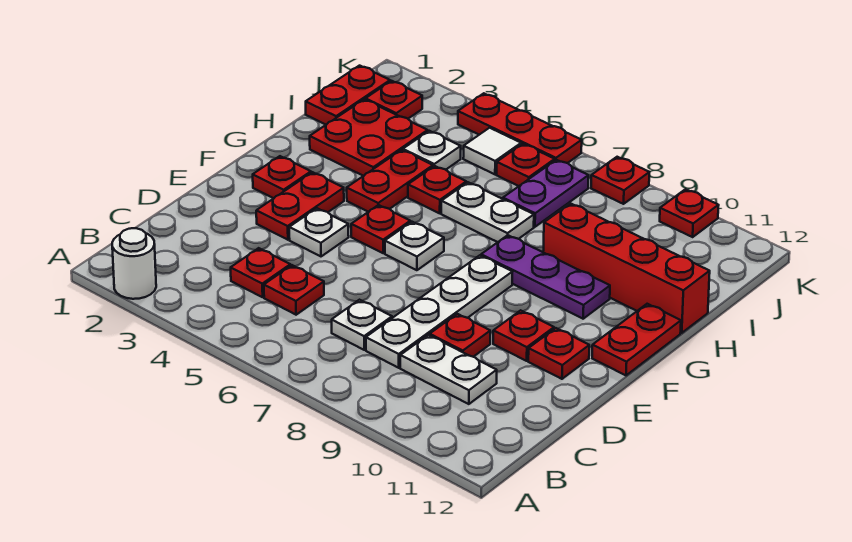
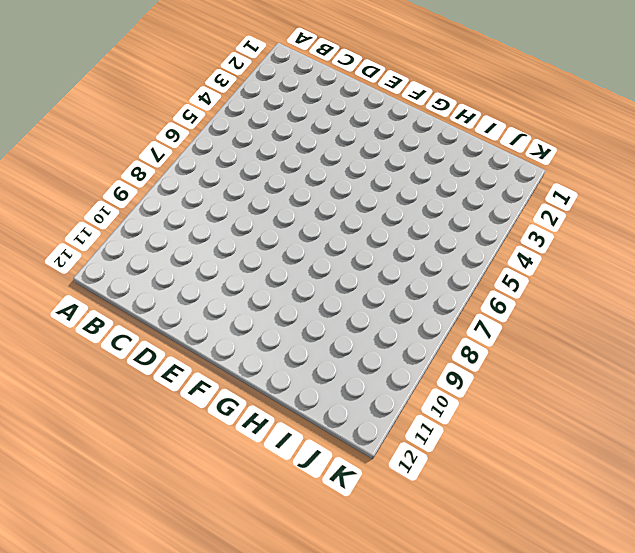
none -> white round brick A2 level 1
none -> red plate C4 level 1
none -> red plate C5 level 1
none -> white plate C7 level 1

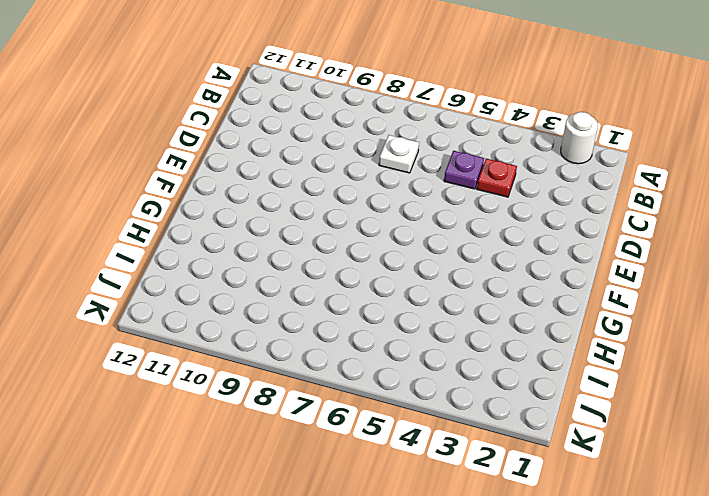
purple plate C5 level 1 -> red plate C5 level 1
none -> white plate C8:F8 level 1
none -> white plate C9:C10 level 1
none -> red plate D9 level 1
none -> red plate E3:F3 level 1

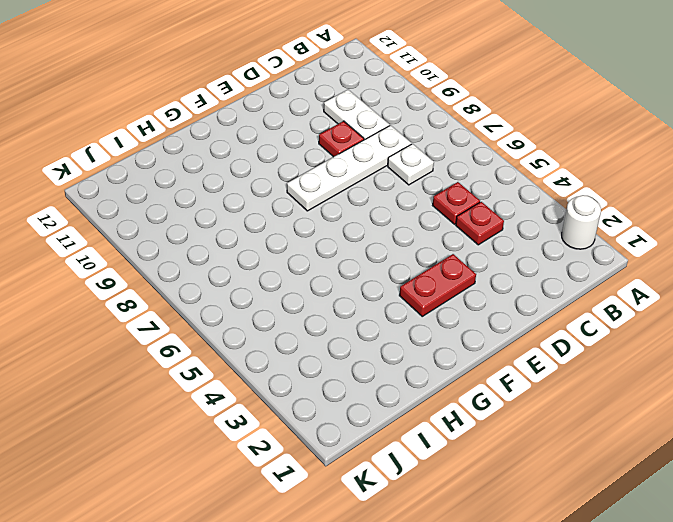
none -> white plate E4 level 1
none -> red plate E10 level 1
none -> red plate E11 level 1
none -> red plate F2 level 1

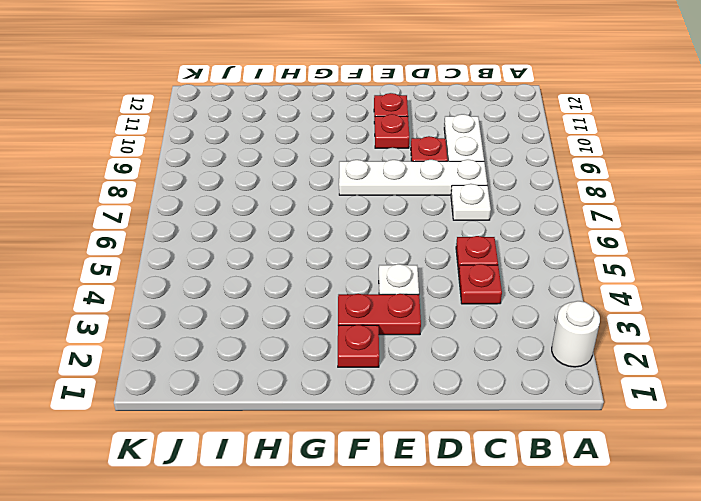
none -> red plate F5 level 1
none -> white plate F6 level 1
none -> red plate F12:G12 level 1
none -> red plate G4:H4 level 1

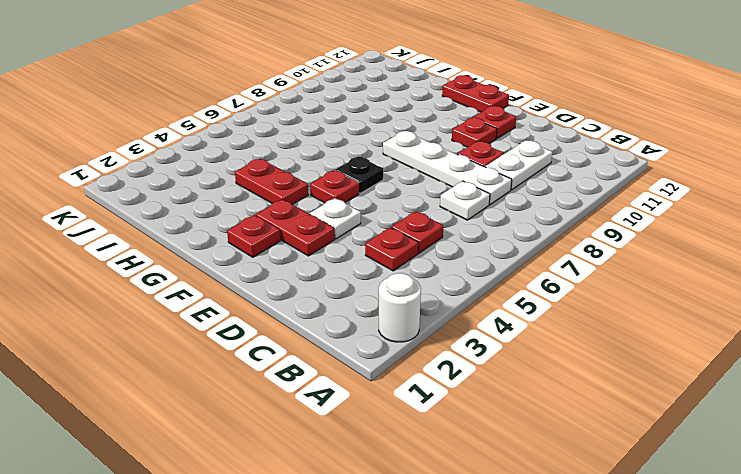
black plate F6 level 1 -> white plate F6 level 1
none -> purple plate G8:G10 level 1
none -> red plate H2:I3 level 1
none -> red plate H5 level 1
none -> white plate H6:H7 level 1

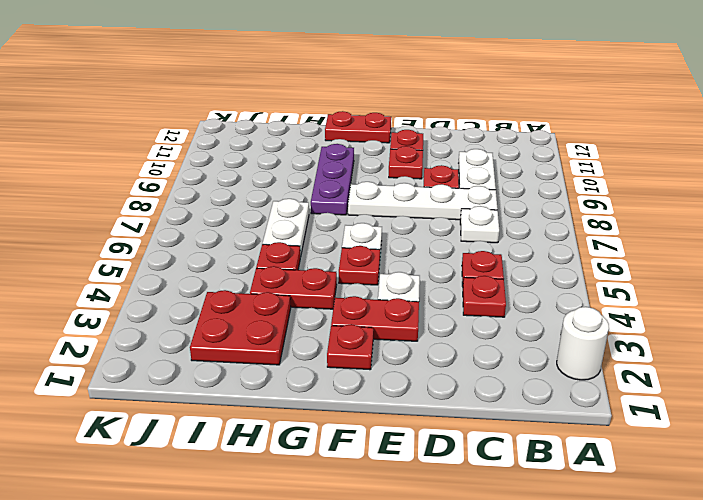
none -> red brick H9:H12 level 1
none -> red plate I1:J1 level 1
none -> white plate I4 level 1
none -> purple plate I7:J7 level 1

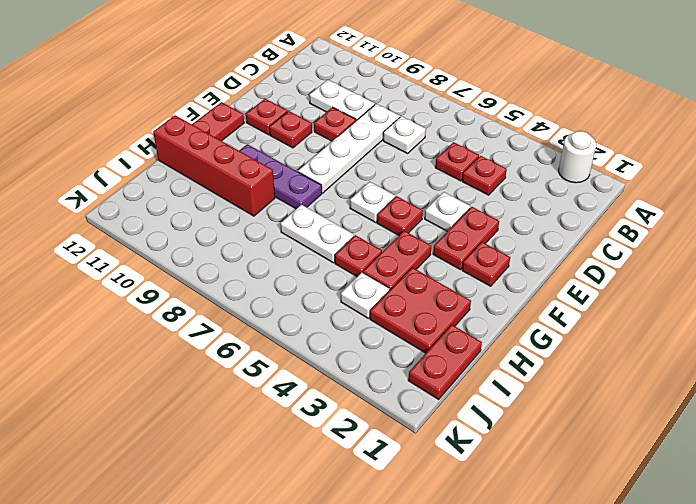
none -> purple plate I7:J7 level 1
none -> red plate J2 level 1
none -> white tile J5 level 1
none -> red plate J6 level 1

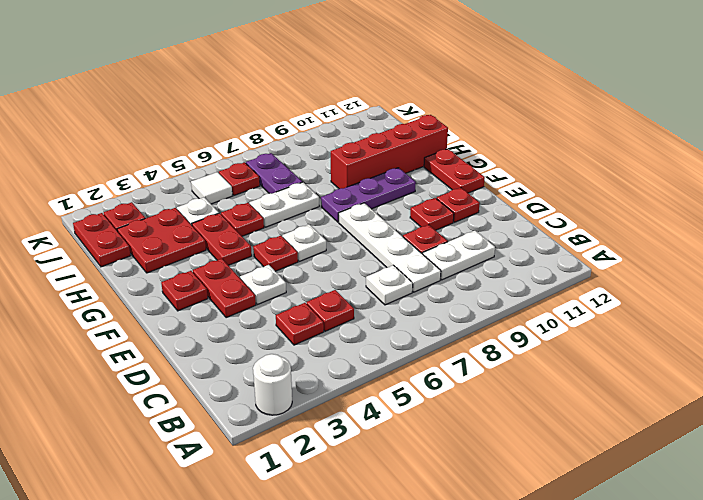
none -> red plate K4:K6 level 1
none -> red plate K8 level 1
none -> red plate K10 level 1

